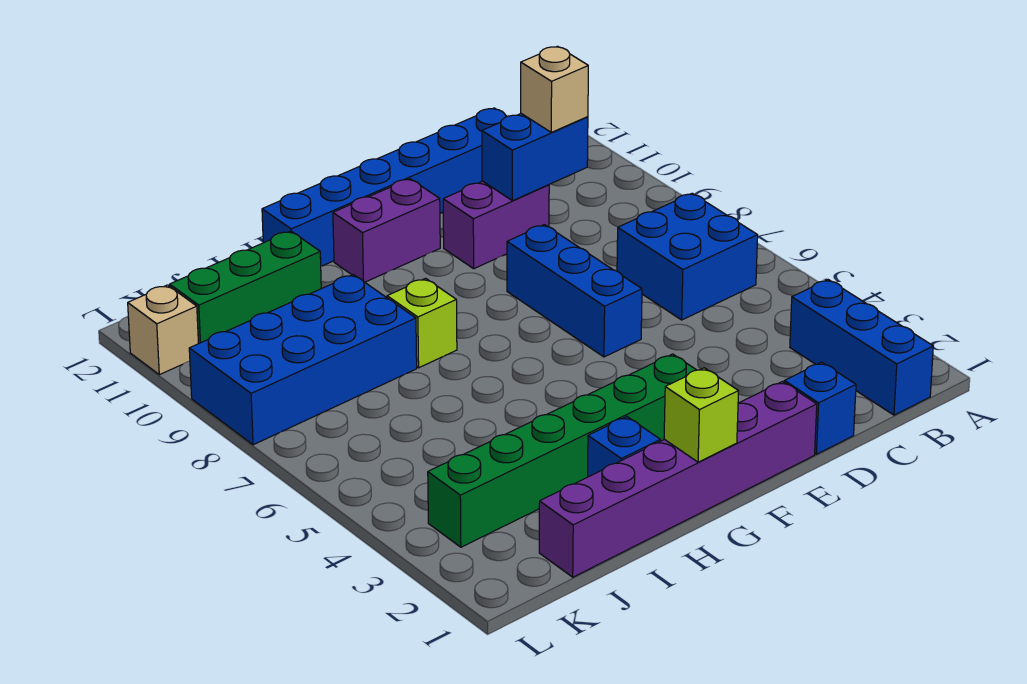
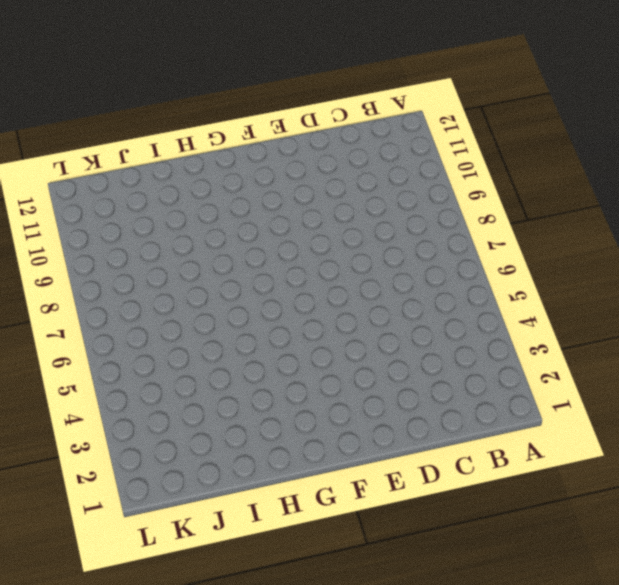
none -> blue brick B1:B3 level 1
none -> blue brick B6:C7 level 1
none -> blue brick C12:H12 level 1

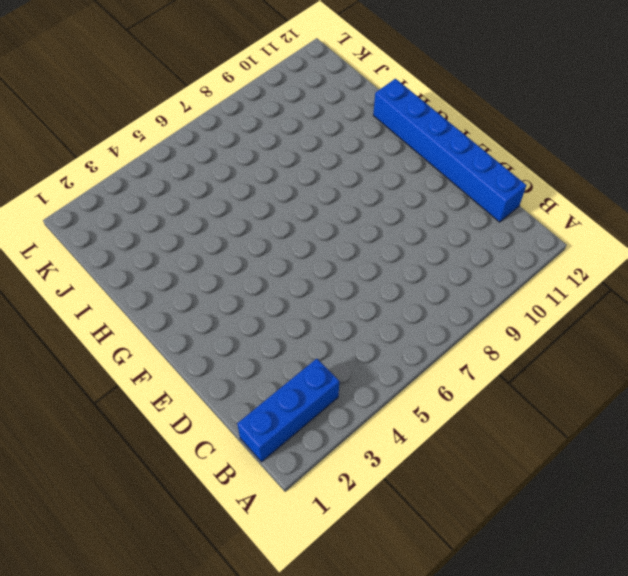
none -> blue brick B6:C7 level 1
none -> blue brick D1 level 1
none -> purple brick D10:E10 level 1

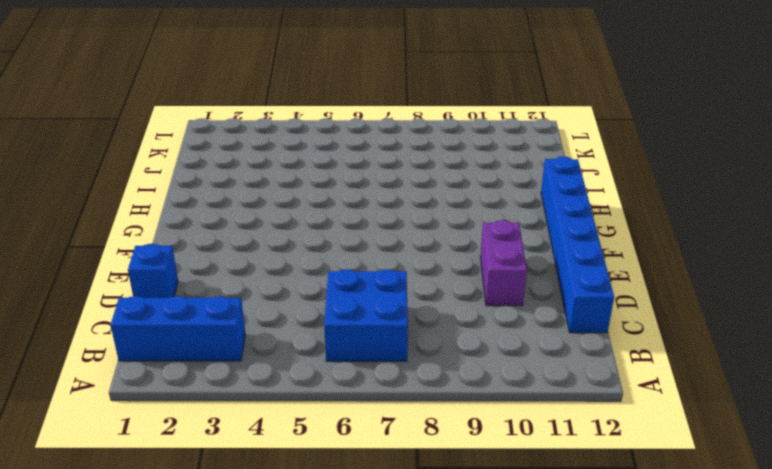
none -> purple brick E1:J1 level 1
none -> blue brick E6:E8 level 1
none -> green brick F3:K3 level 1

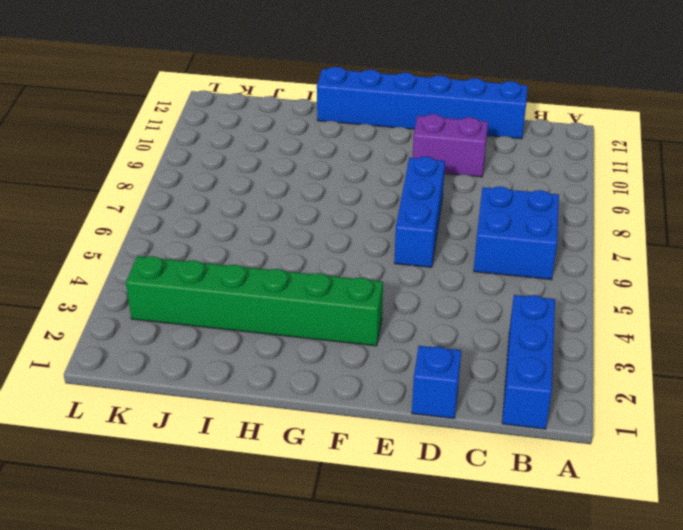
none -> purple brick E1:J1 level 1
none -> purple brick F11:G11 level 1
none -> blue brick H2 level 1

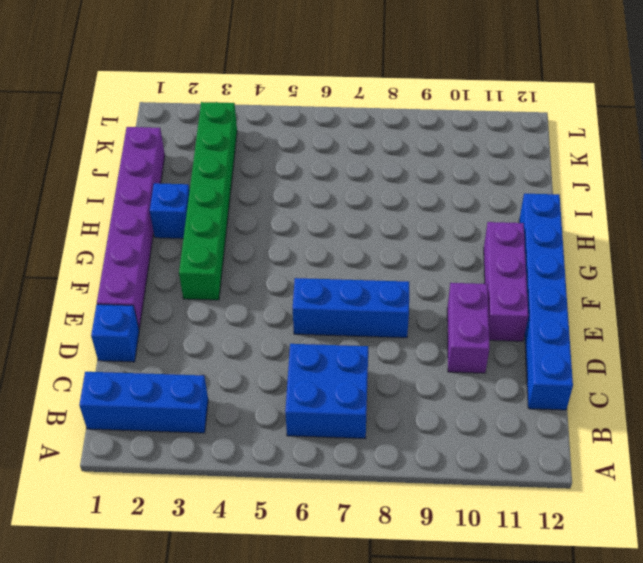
purple brick E11:G11 level 1 -> purple brick F11:G11 level 1
none -> lime brick H8 level 1
none -> blue brick I8:L9 level 1
none -> green brick I11:K11 level 1

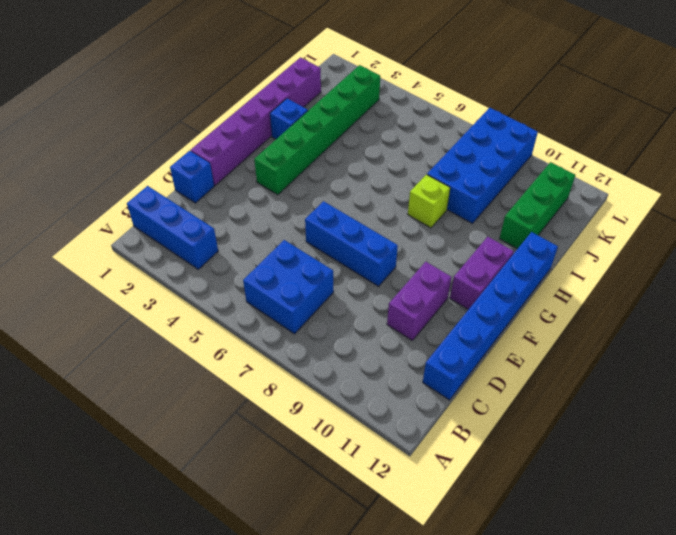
none -> tan brick L11 level 1
none -> blue brick C10:D10 level 2
none -> lime brick G1 level 2

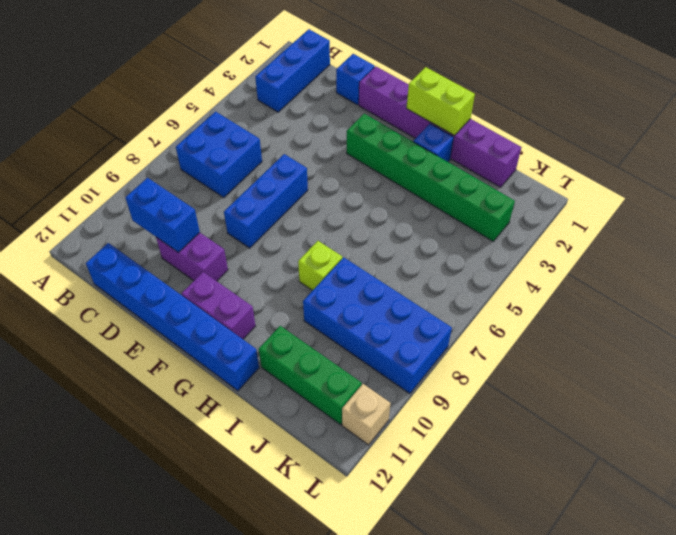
lime brick G1:H1 level 2 -> lime brick G1 level 2
none -> tan brick C10 level 3

